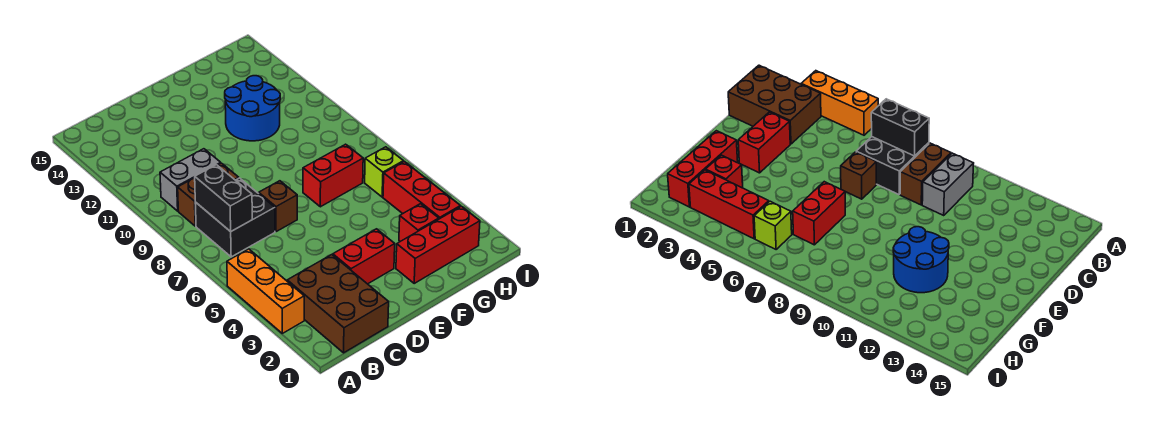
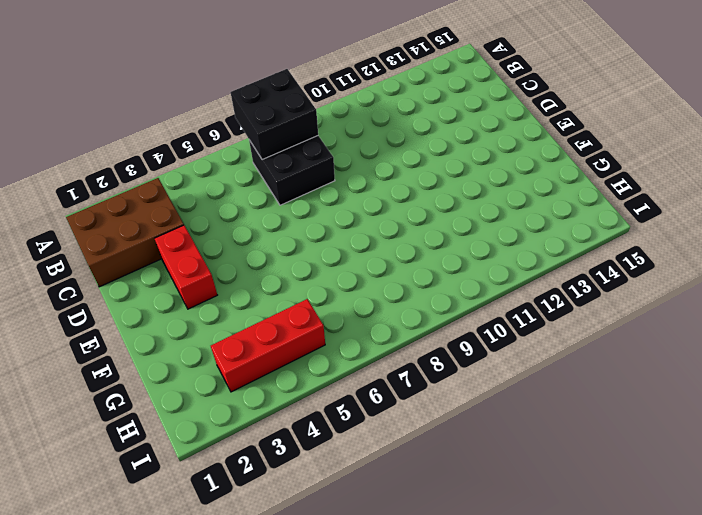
black brick A7:B8 level 2 -> black brick B7:B8 level 2
none -> orange brick A3:A5 level 1
none -> brown brick B9:C9 level 1
none -> grey brick B10:C10 level 1

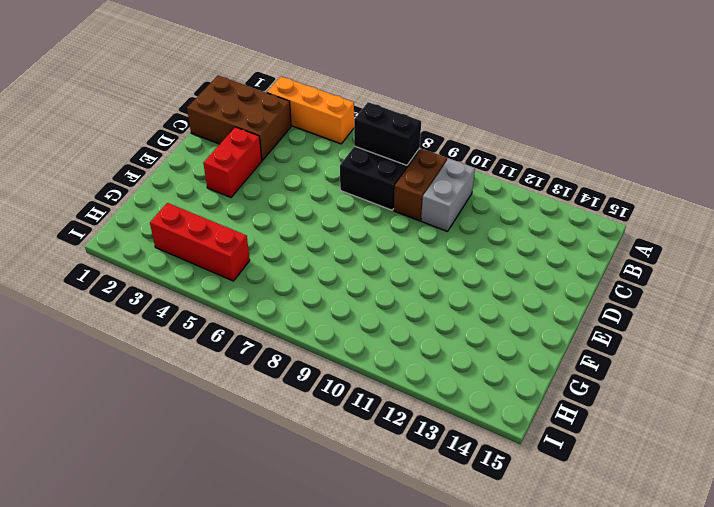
none -> brown brick D7 level 1
none -> red brick F2:H2 level 1
none -> red brick F7:G7 level 1

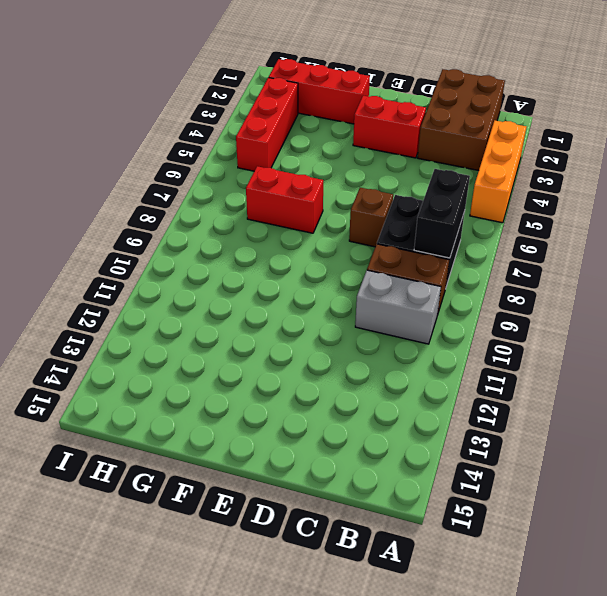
none -> blue round brick F11:G12 level 1
none -> red brick G3 level 1
none -> lime brick H6 level 1

